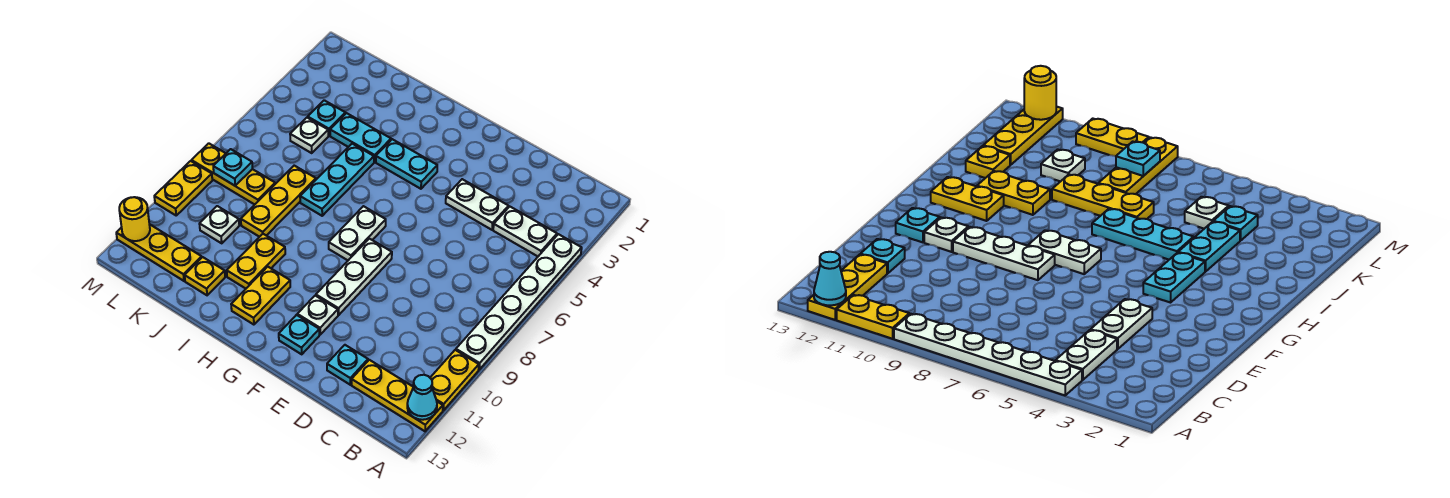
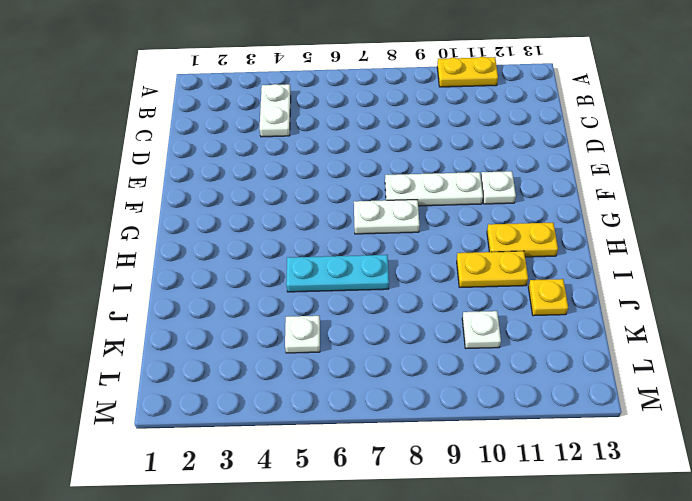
none -> white plate A4:A9 level 1
none -> yellow plate A12:C12 level 1
none -> white plate D4:E4 level 1

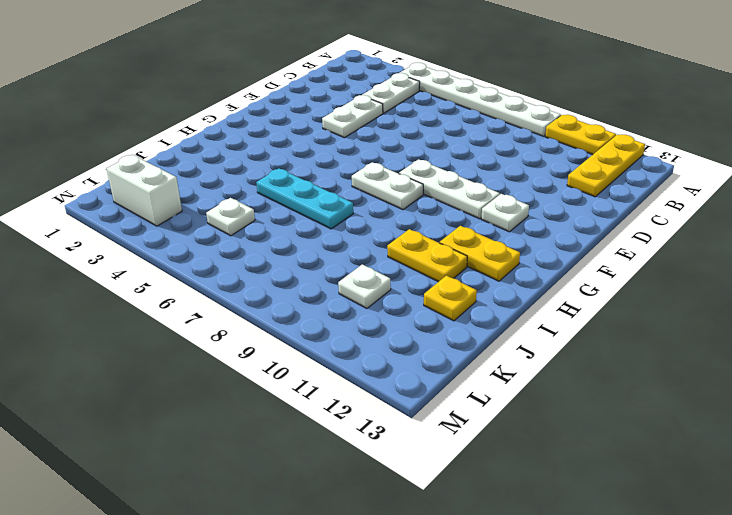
white brick L2:L3 level 1 -> none
none -> cyan plate D12 level 1
none -> cyan plate F12 level 1
none -> cyan plate G4:H4 level 1

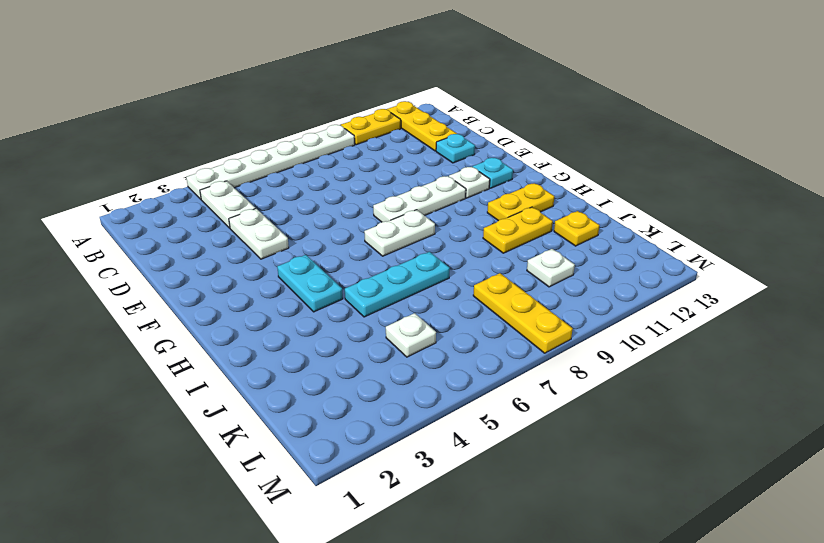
none -> cyan plate I4:J4 level 1
none -> yellow plate J7:J9 level 1
none -> cyan plate K4 level 1

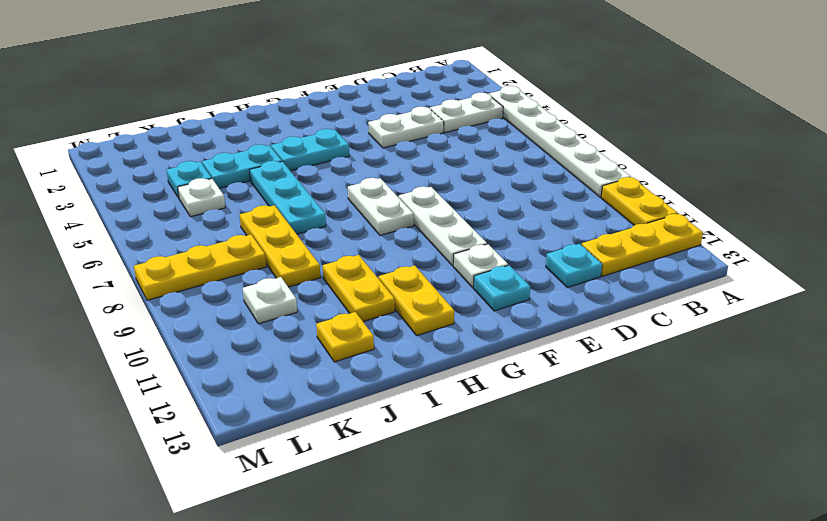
none -> yellow plate K12:M12 level 1
none -> yellow plate M9:M10 level 1
none -> cyan cone A12 level 2

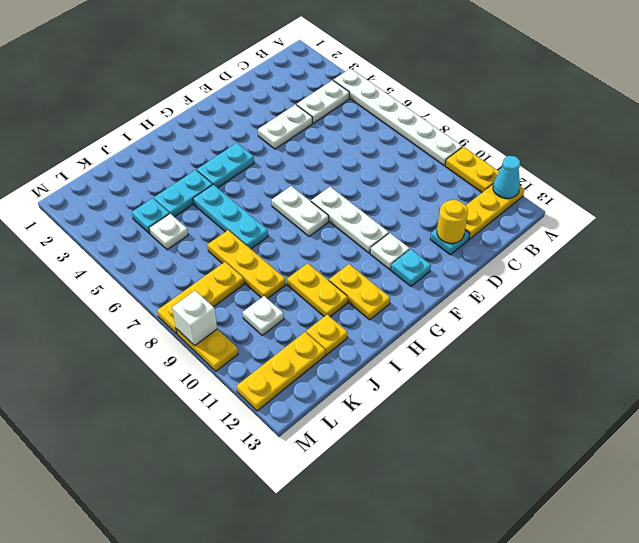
yellow round brick D12 level 2 -> yellow round brick M12 level 2
white brick M9 level 2 -> none
none -> cyan plate L8 level 2

